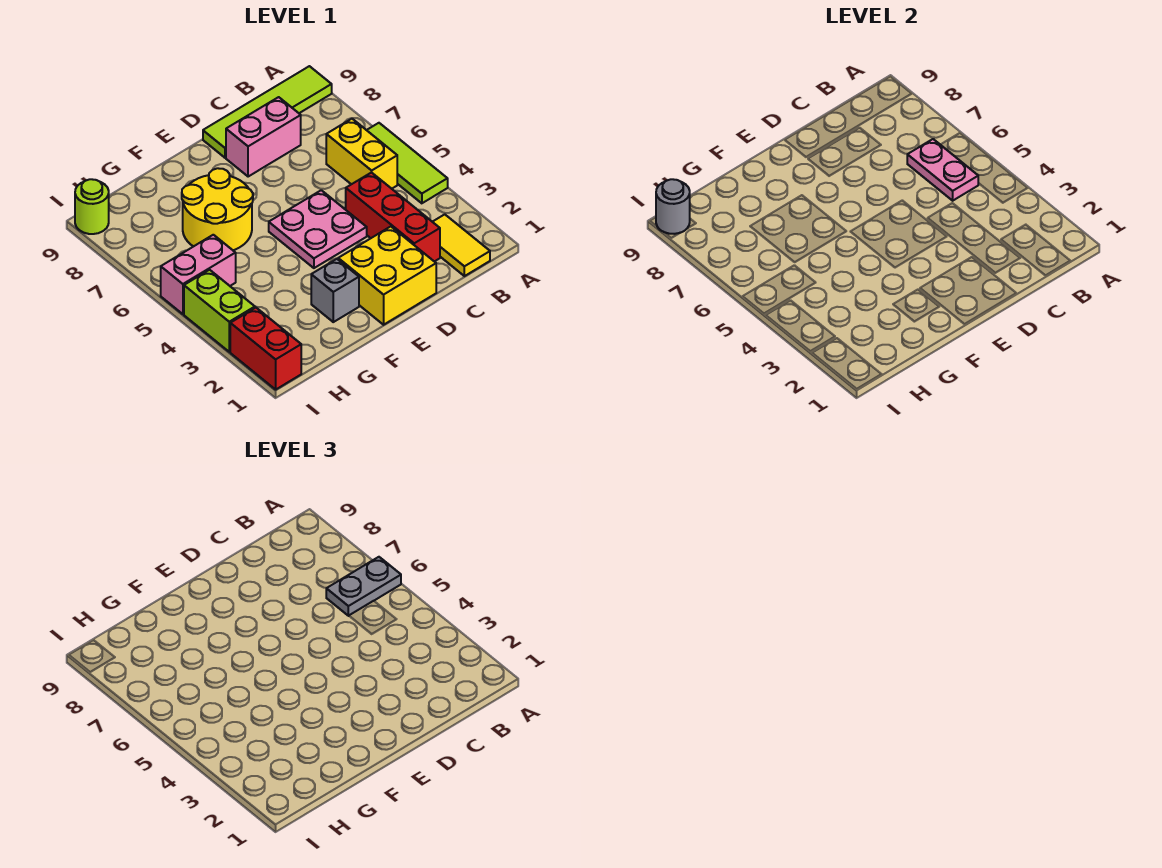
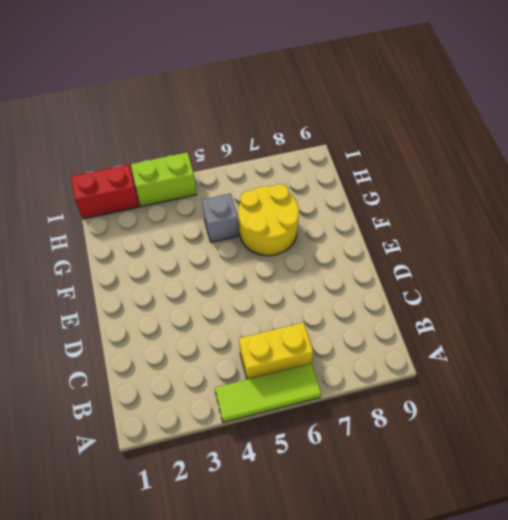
grey brick G5 level 1 -> grey brick F2 level 1
none -> lime tile A9:D9 level 1
none -> yellow tile B1:B2 level 1
none -> red brick C2:C4 level 1

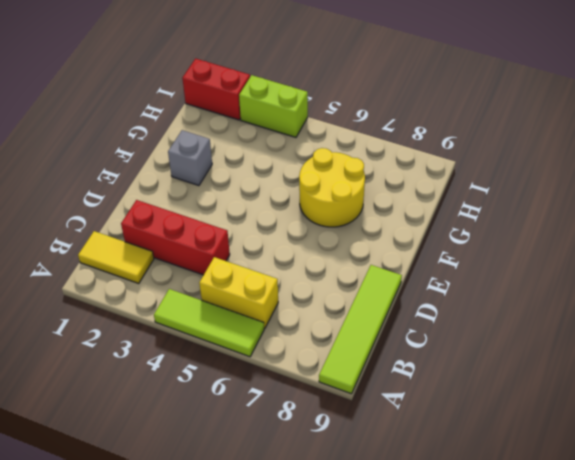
none -> pink brick C8:D8 level 1
none -> yellow brick D1:E2 level 1
none -> pink plate D4:E5 level 1

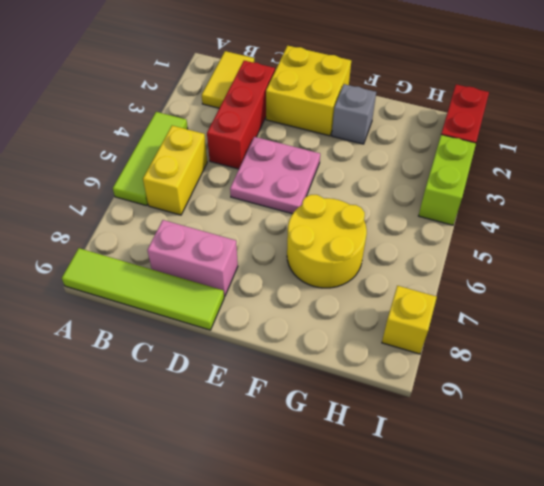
yellow brick I8 level 1 -> none
none -> pink brick H5:I5 level 1
none -> lime round brick I9 level 1
none -> pink plate B5:B6 level 2

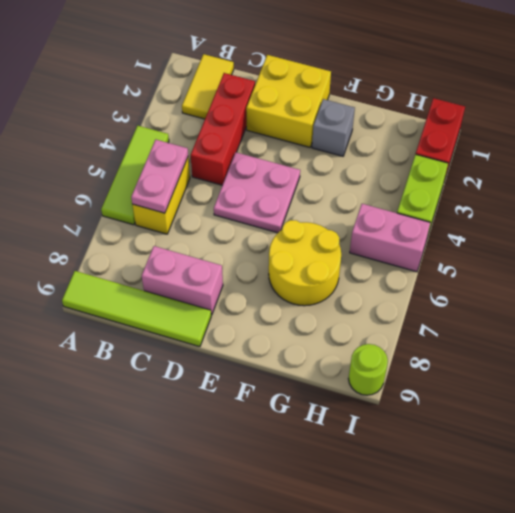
none -> grey round brick I9 level 2
none -> grey plate A6:B6 level 3

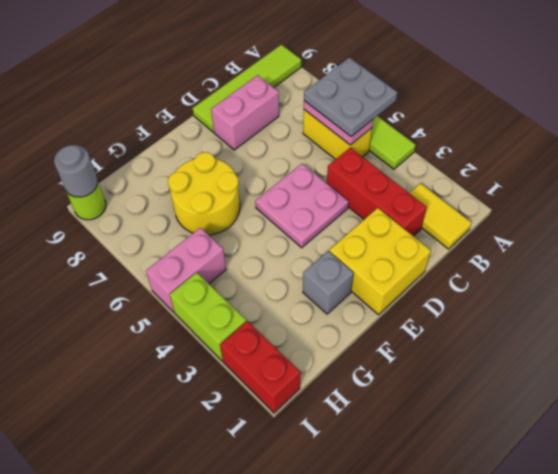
grey plate A5:B6 level 3 -> grey plate A6:B6 level 3

